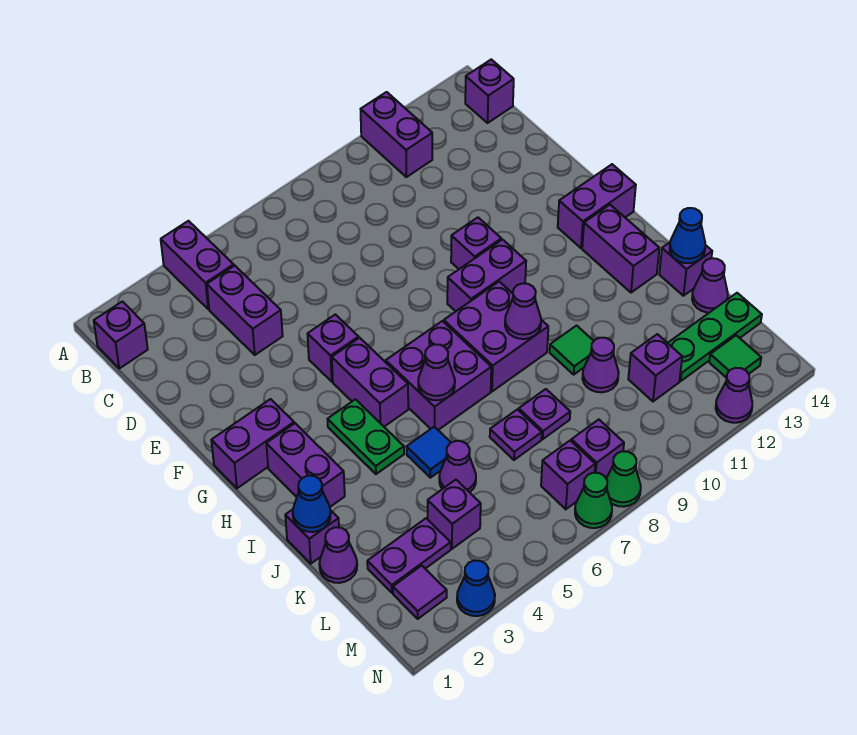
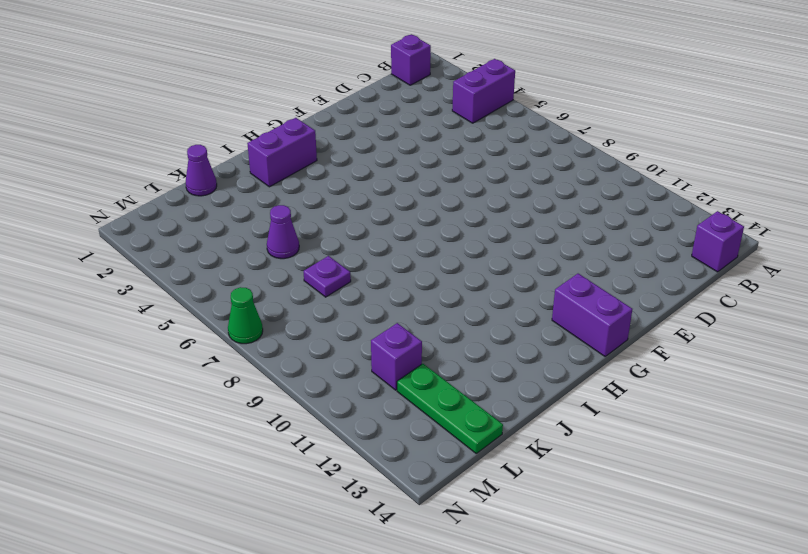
none -> purple brick A11:B11 level 1
none -> purple brick C4:D4 level 1
none -> purple brick F5 level 1
none -> purple brick F10 level 1

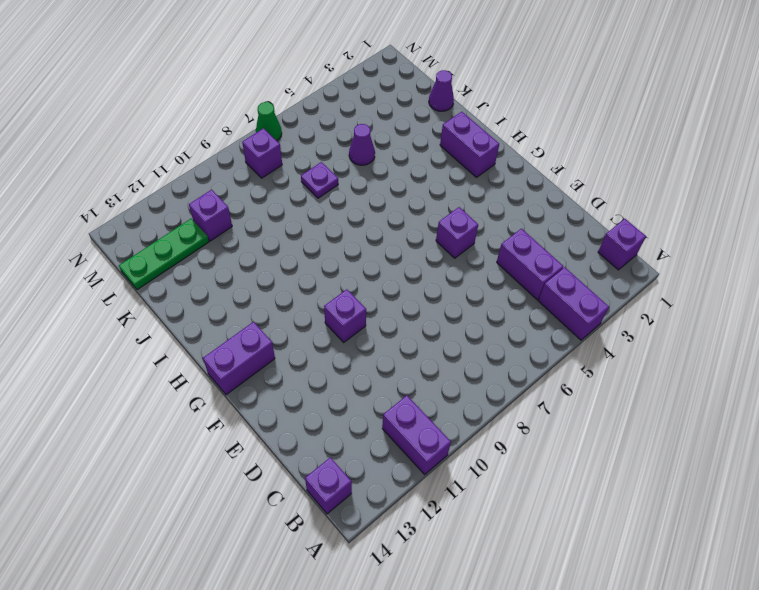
none -> purple brick G1:G2 level 1
none -> purple brick G5:H5 level 1
none -> purple brick G9:G10 level 1
none -> green plate H4:I4 level 1

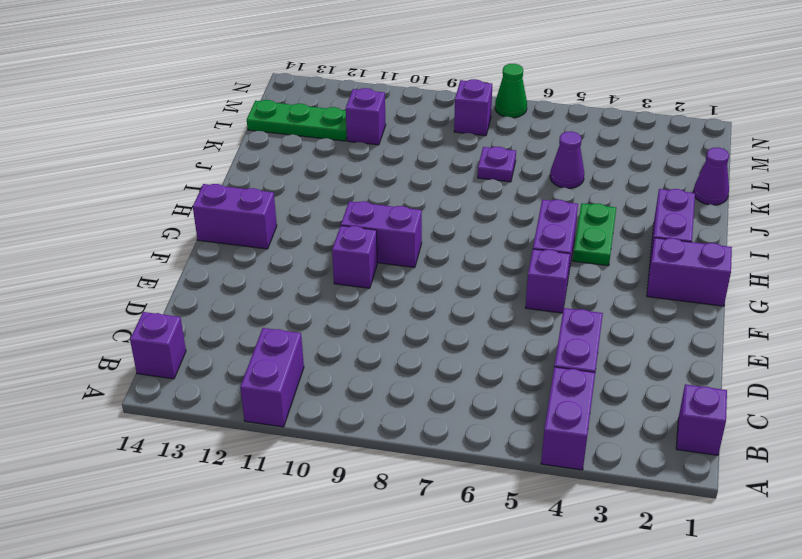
none -> purple brick H6:I7 level 1
none -> purple brick H8:I9 level 1
none -> purple brick H13:I13 level 1
none -> purple brick J1 level 1

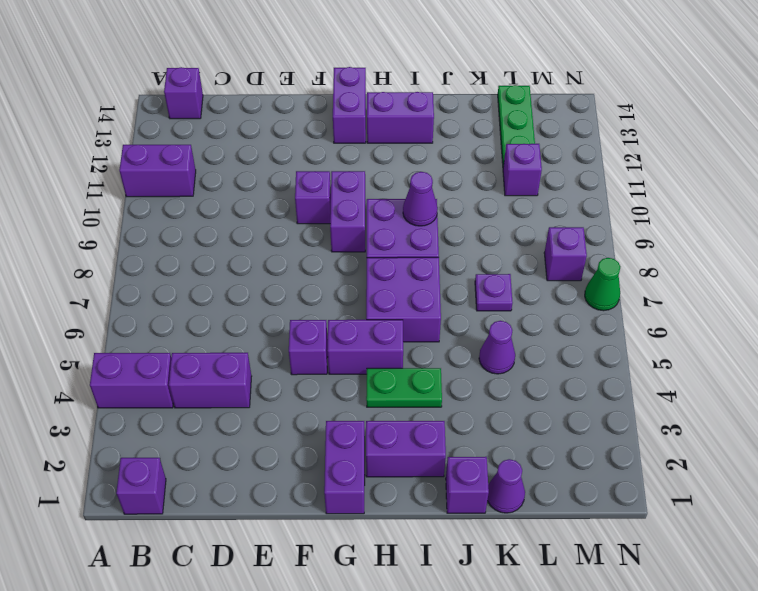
none -> blue tile J5 level 1
none -> green tile J10 level 1
none -> purple brick J14 level 1
none -> purple plate K8 level 1

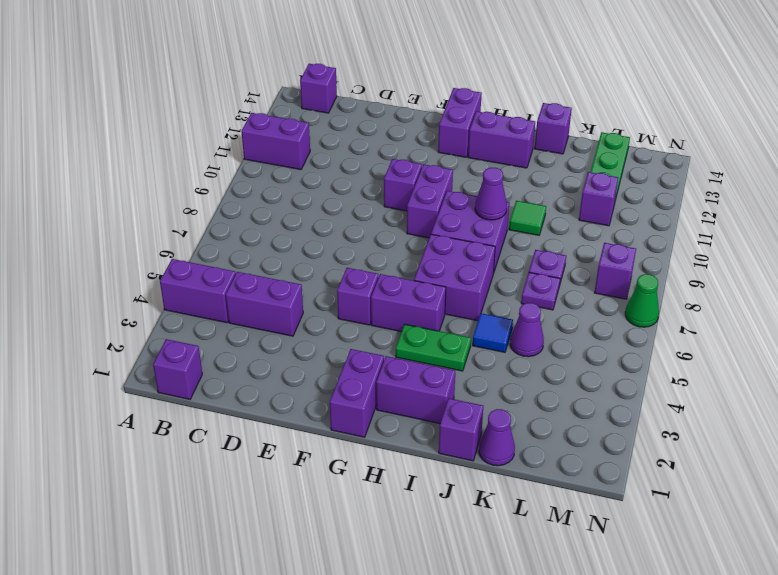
none -> purple cone K10 level 1
none -> purple cone K14 level 1
none -> purple plate L2:L3 level 1
none -> purple brick L4 level 1

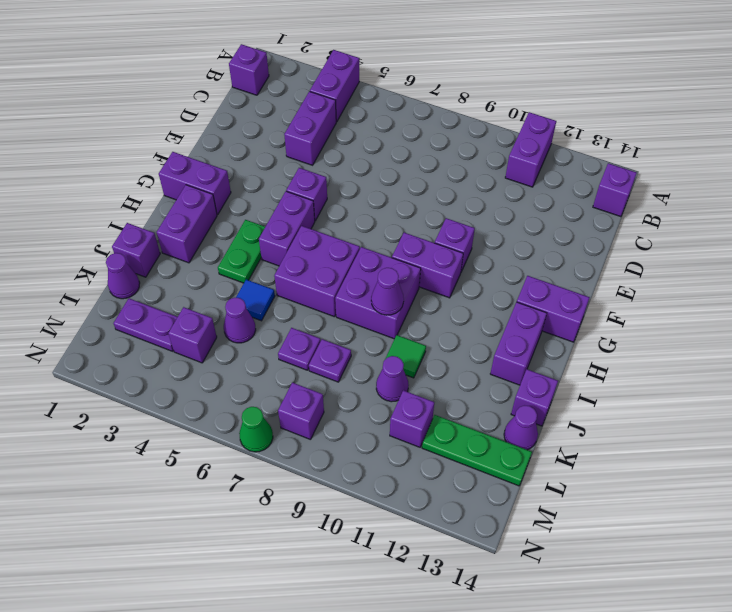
none -> purple tile M2 level 1
none -> purple brick M7 level 1
none -> green tile M13 level 1
none -> blue cone N3 level 1

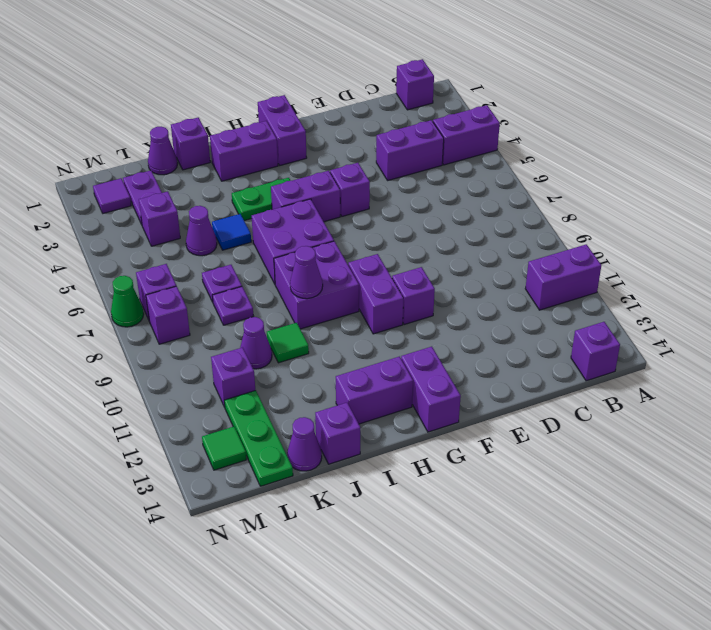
none -> blue cone N3 level 1
none -> green cone N8 level 1
none -> purple cone N12 level 1
none -> purple cone I6 level 2

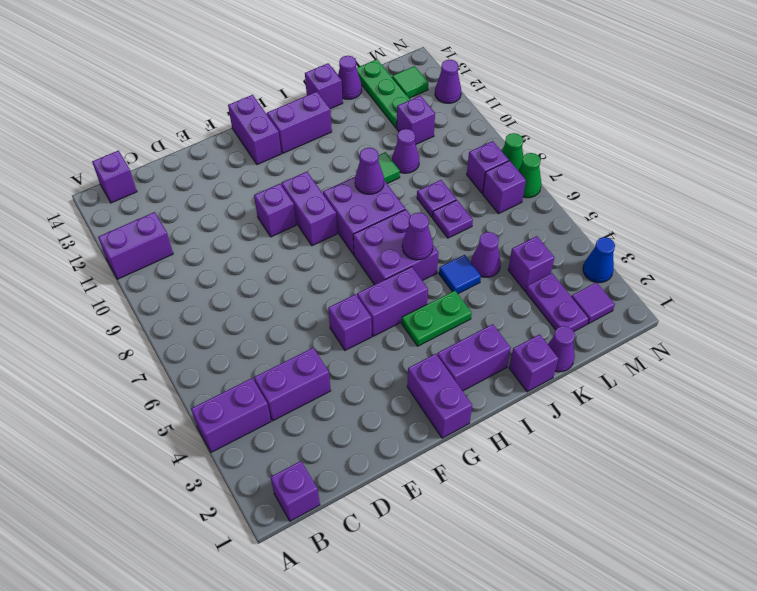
none -> blue cone J1 level 2
none -> blue cone J14 level 2

